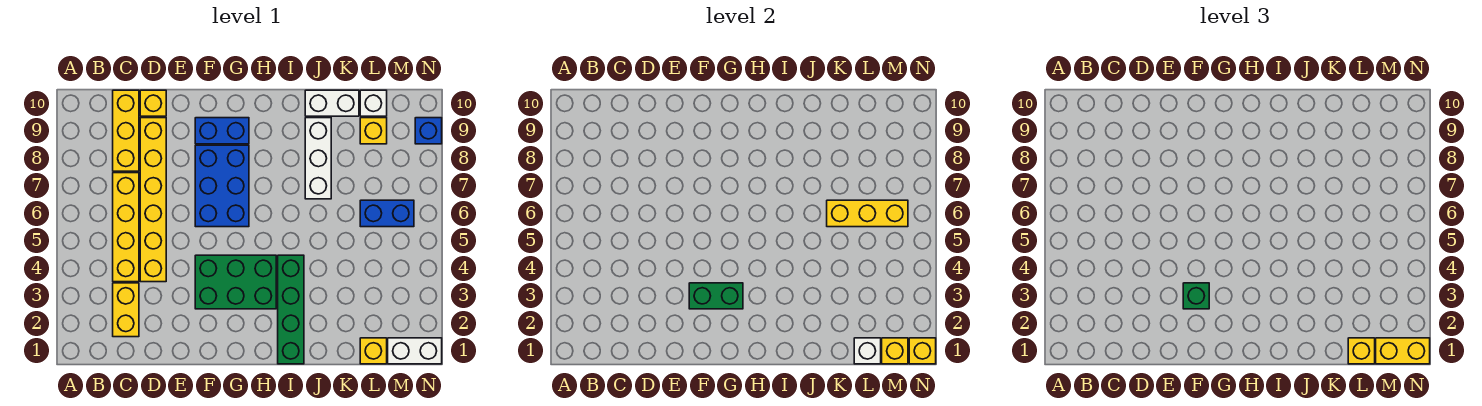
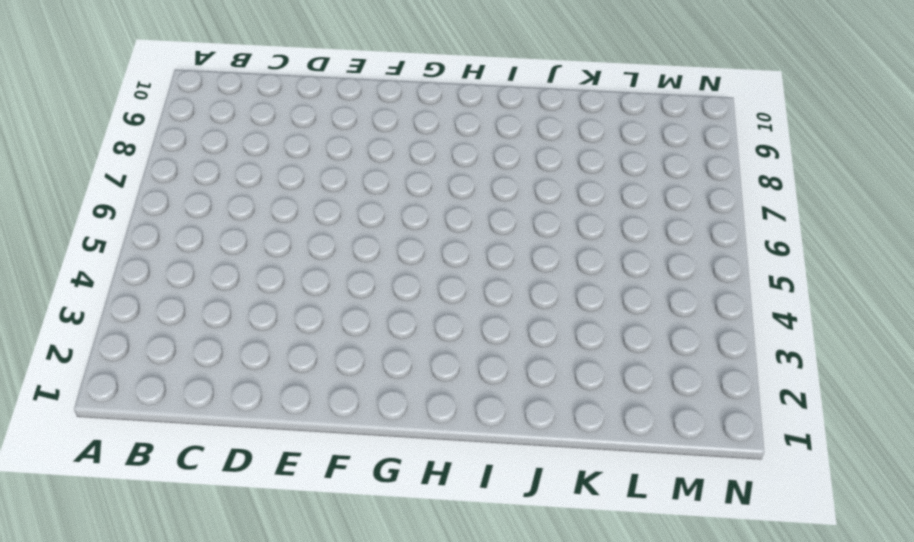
none -> yellow brick C2:C3 level 1
none -> yellow brick C4:C7 level 1
none -> yellow brick C8:C10 level 1

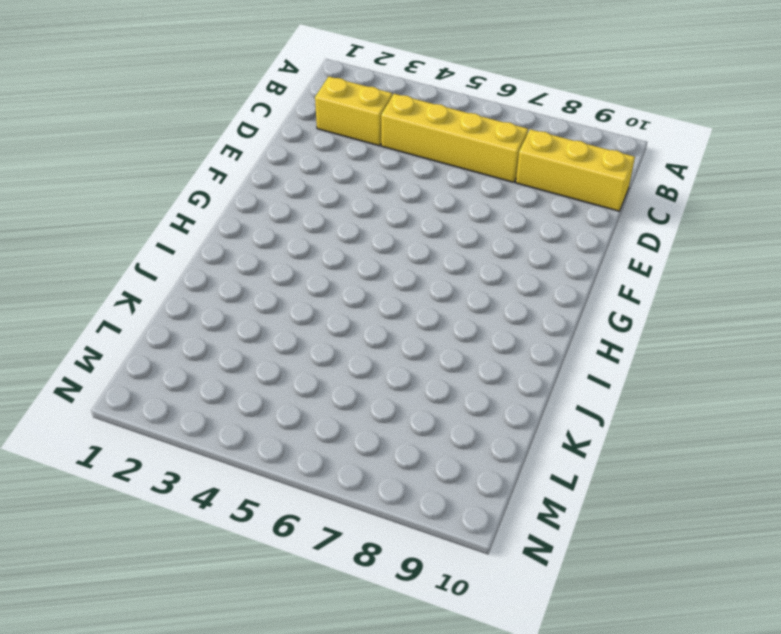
none -> yellow brick D4:D9 level 1
none -> yellow brick D10 level 1
none -> green brick F3:H4 level 1

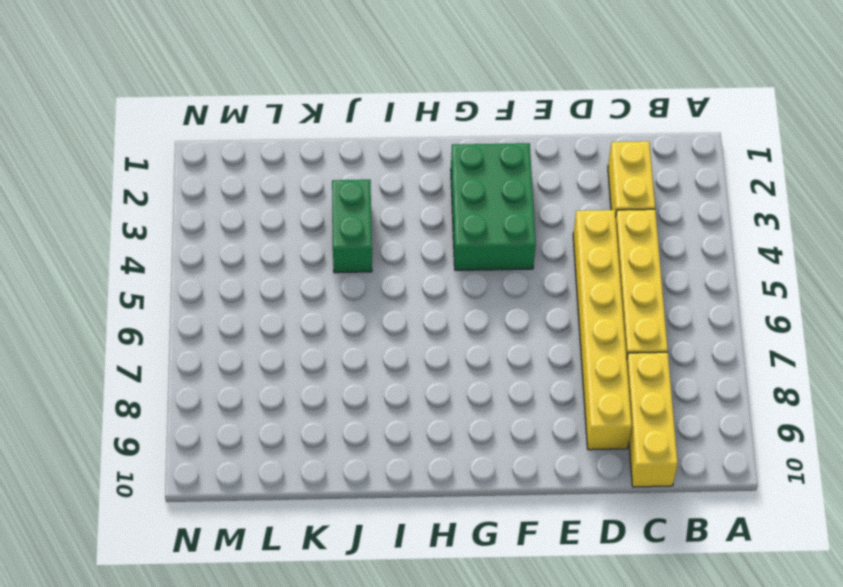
green brick F2:G4 level 1 -> green brick F3:H4 level 1
green brick J3:J4 level 1 -> green brick F3:G3 level 2
none -> yellow brick D10 level 1
none -> blue brick F6:G8 level 1
none -> blue brick F9:G9 level 1

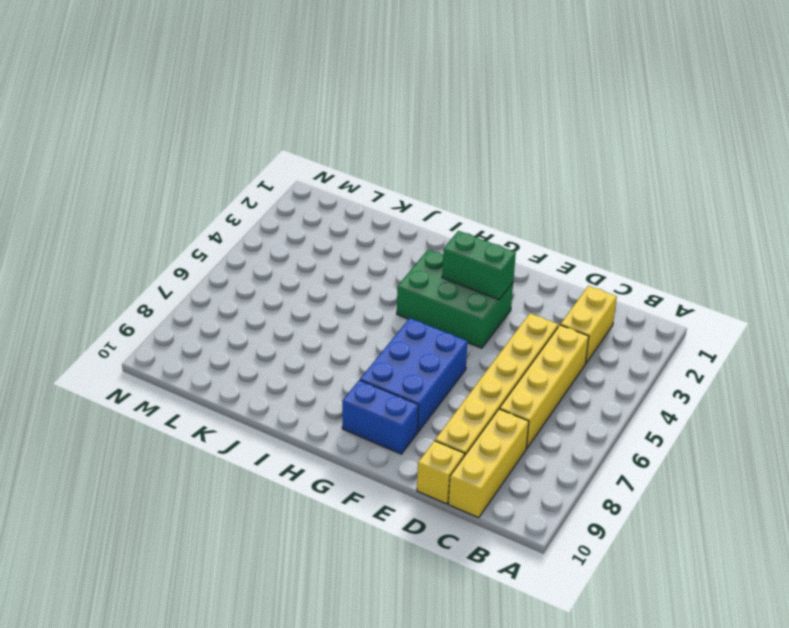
none -> green brick I1:I4 level 1
none -> white brick J7:J9 level 1
none -> white brick J10:K10 level 1

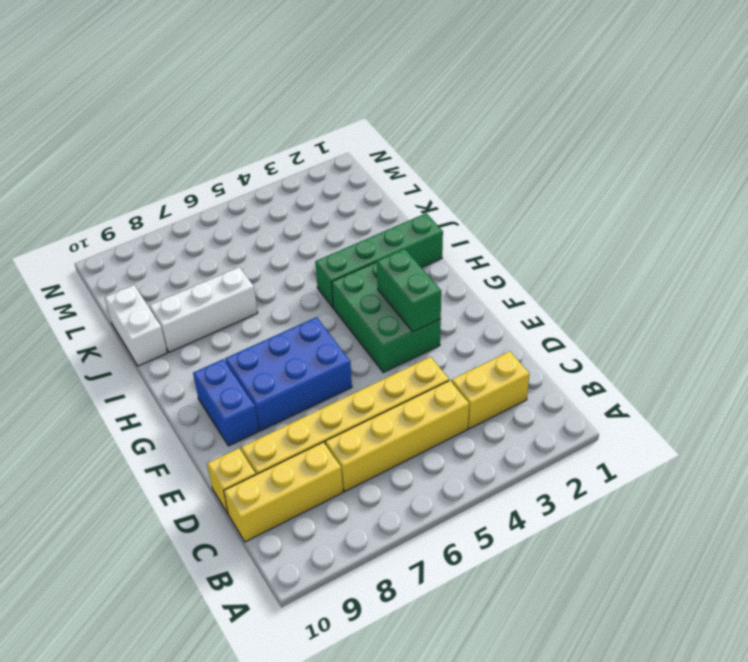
none -> yellow brick L1 level 1
none -> blue brick L6:M6 level 1
none -> yellow brick L9 level 1

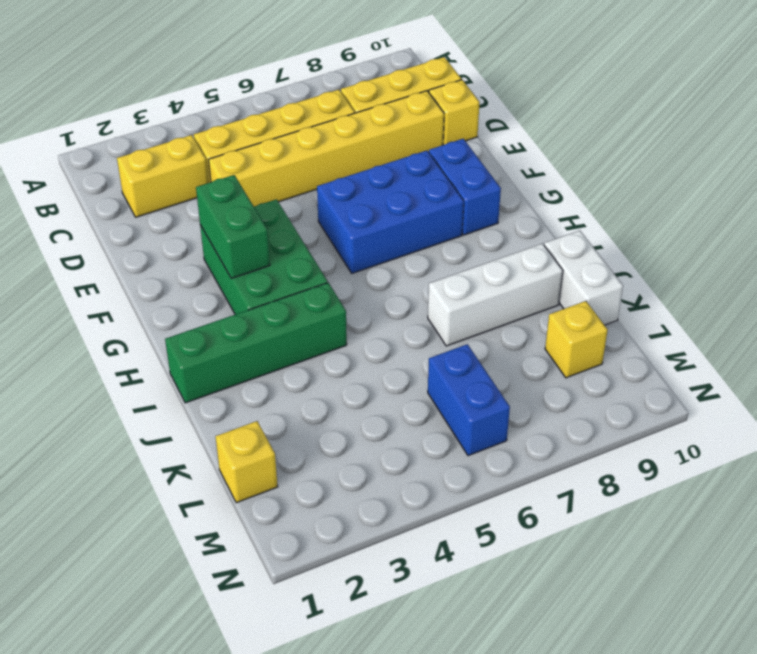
none -> white brick L10 level 1
none -> white brick M1:N1 level 1
none -> blue brick N9 level 1

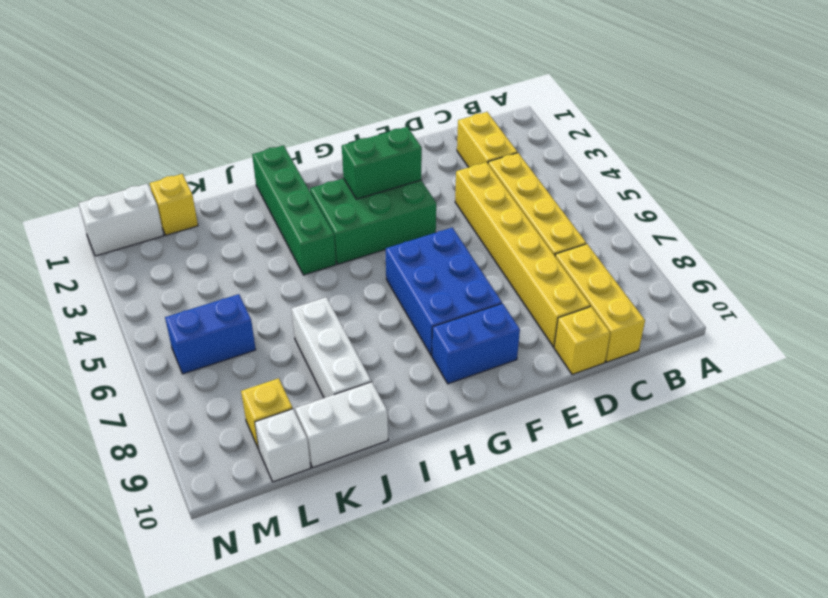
none -> blue brick N9 level 1
none -> yellow brick K6:M6 level 2
none -> white brick L1 level 2

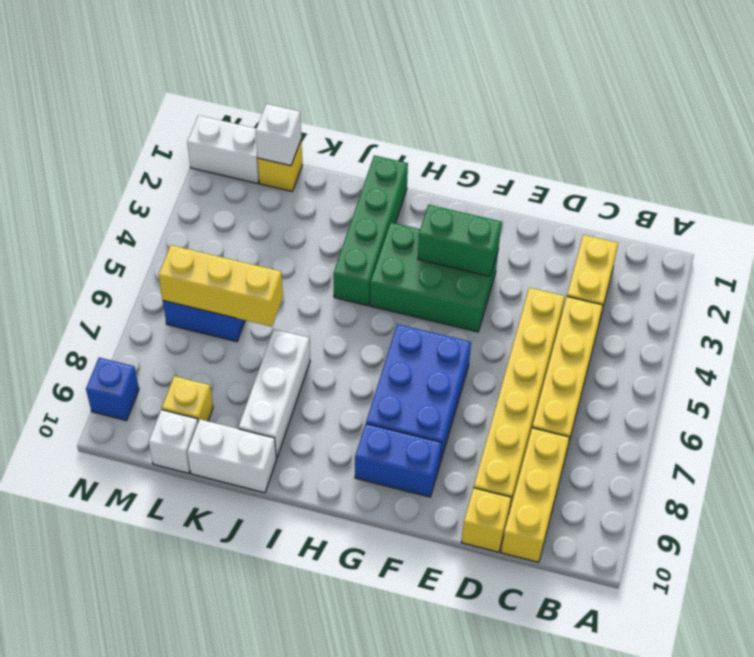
none -> yellow brick M1 level 2
none -> yellow brick N1 level 2
none -> green brick F3 level 3

